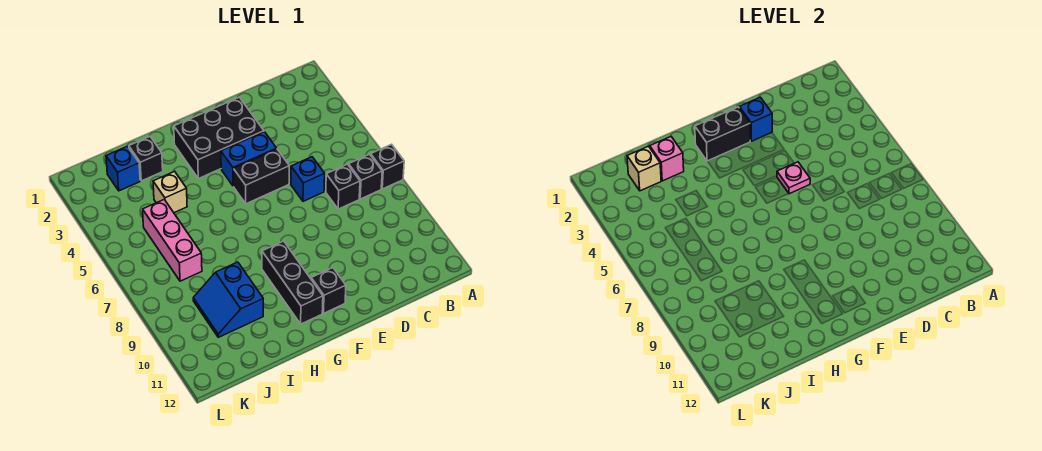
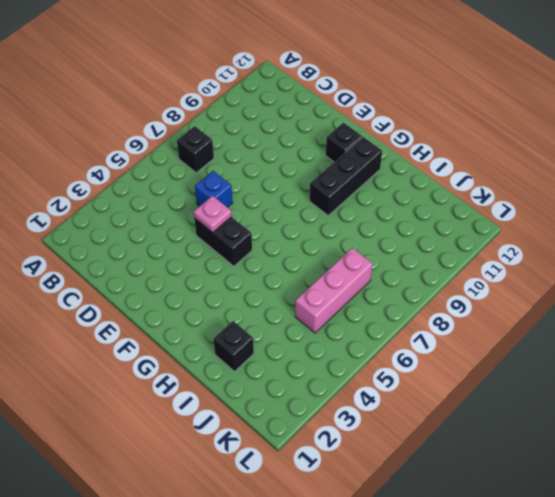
none -> black brick A7 level 1
none -> black brick C7 level 1
none -> black brick E2:G3 level 1

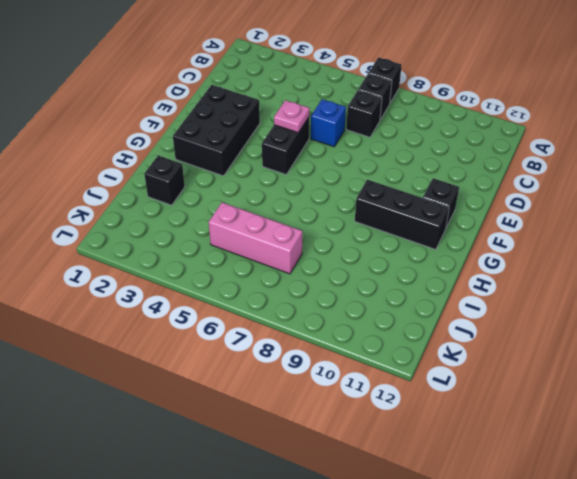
none -> blue brick E4:F4 level 1
none -> tan brick I4 level 1
none -> blue slope I9:J10 level 1 top I

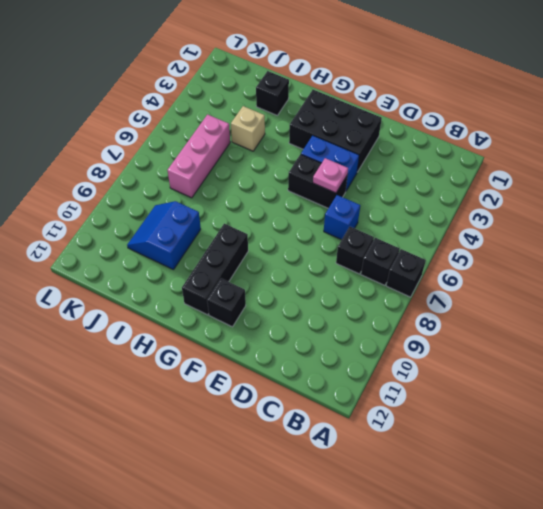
none -> blue brick J2 level 1
none -> blue brick E2 level 2
none -> black brick F2:G2 level 2

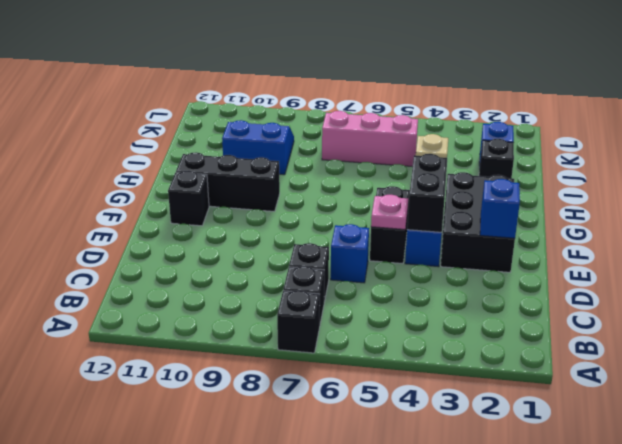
black brick E4:F4 level 2 -> black brick F2:G2 level 2
none -> pink brick I2 level 2
none -> tan brick J2 level 2

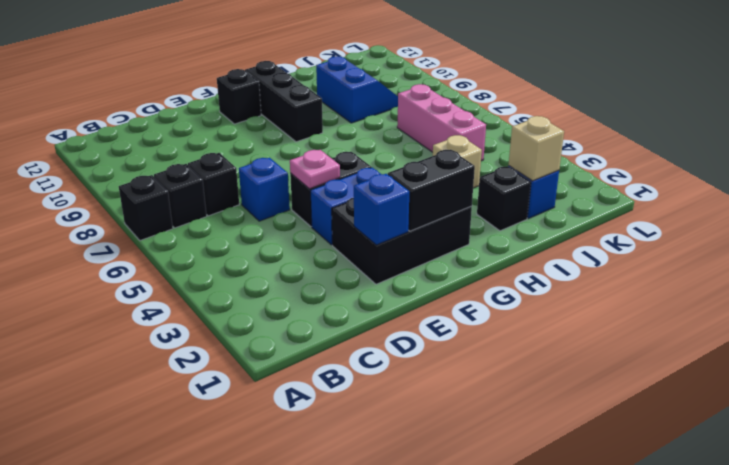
none -> pink brick I2 level 2

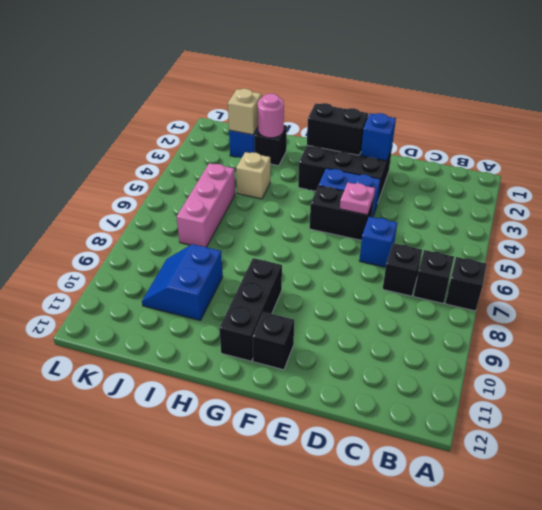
pink round brick I2 level 2 -> pink brick I2 level 2

